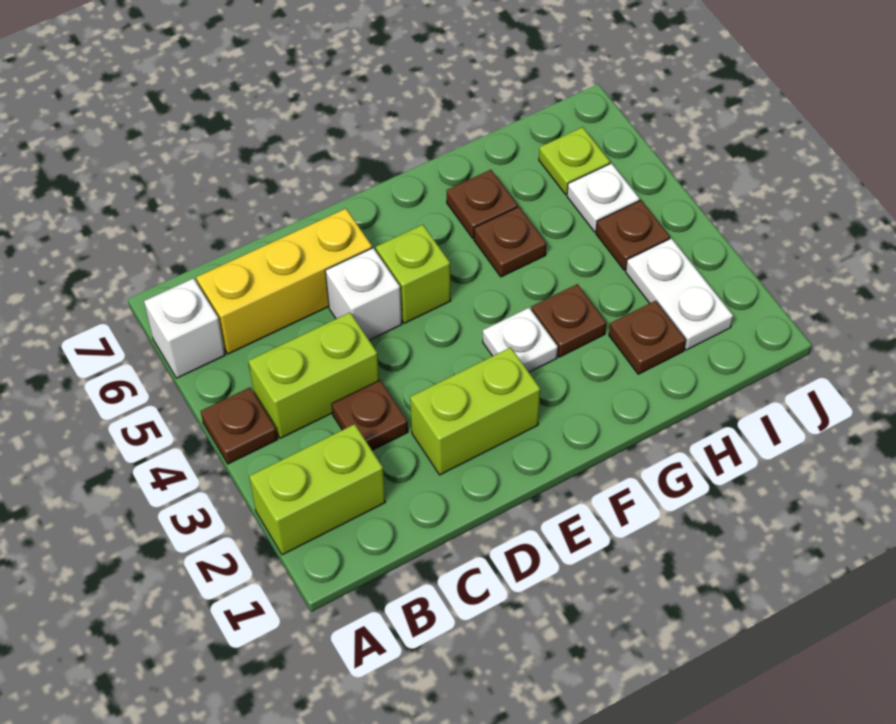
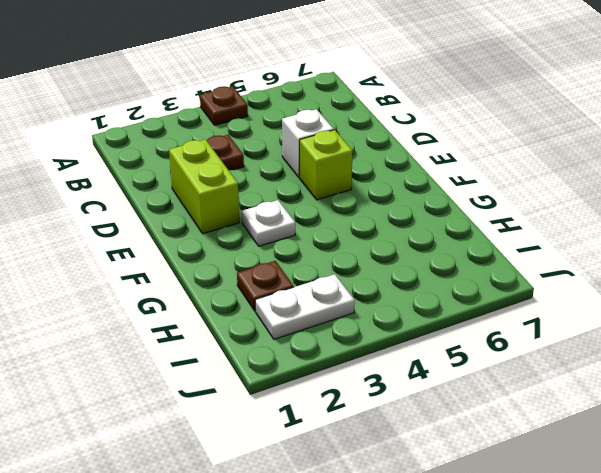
none -> lime brick A2:B2 level 1
none -> white brick A6 level 1
none -> lime brick B4:C4 level 1

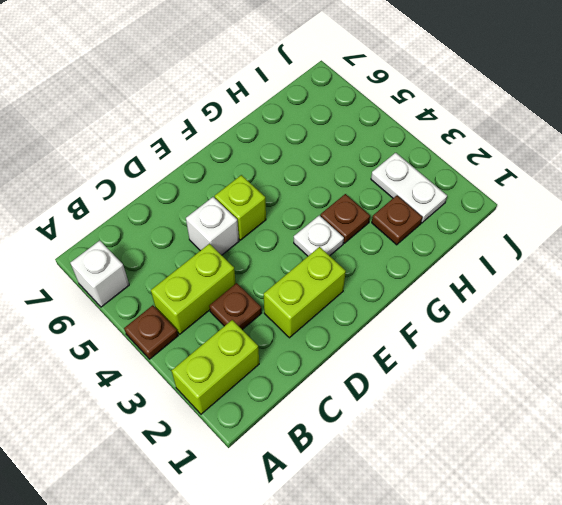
none -> yellow brick B6:D6 level 1
none -> brown plate G5 level 1
none -> brown plate G6 level 1

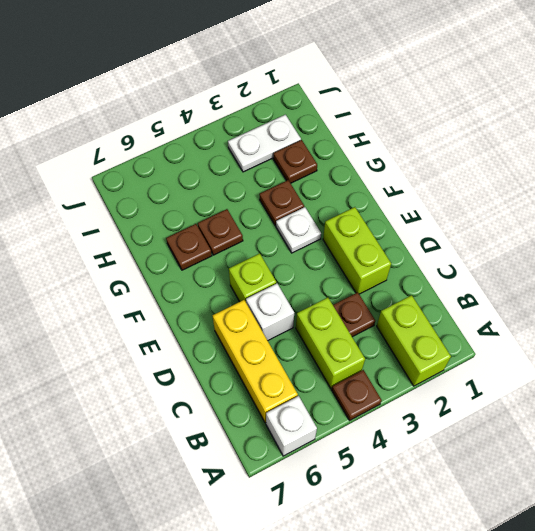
none -> brown plate I4 level 1
none -> white plate I5 level 1
none -> lime plate I6 level 1

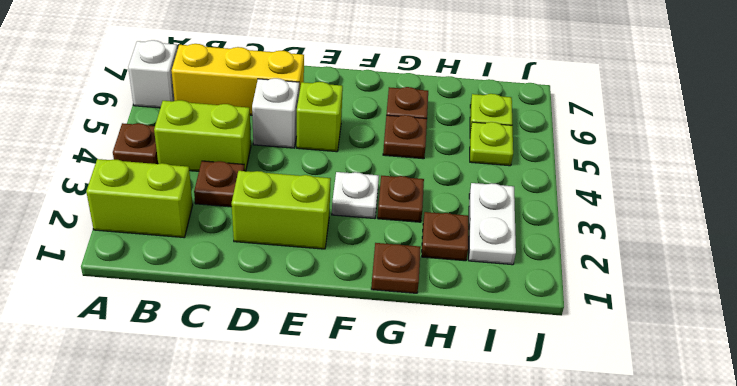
brown plate G1 level 1 -> brown plate I4 level 1
lime plate I5 level 1 -> white plate I5 level 1

